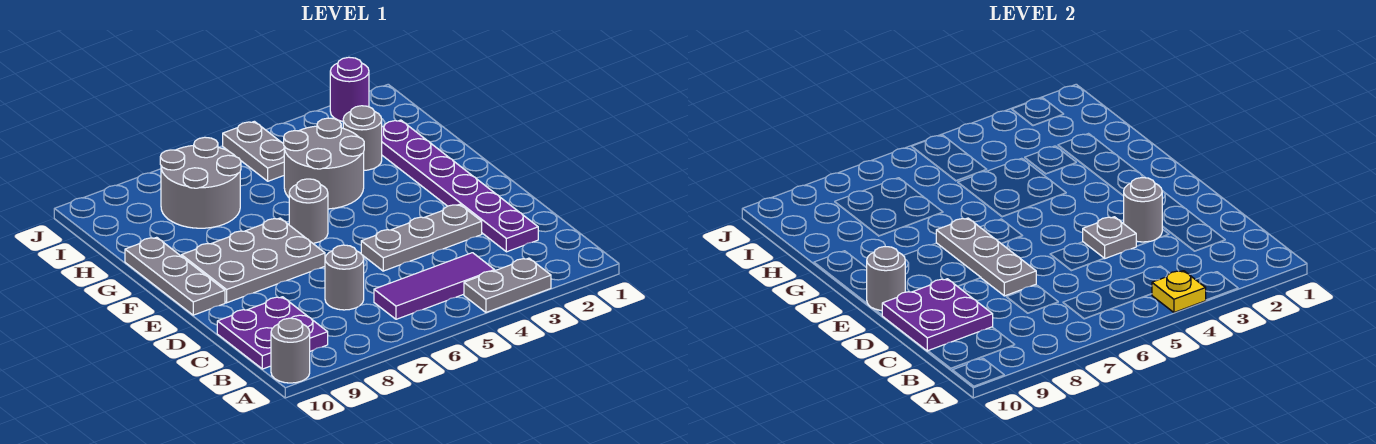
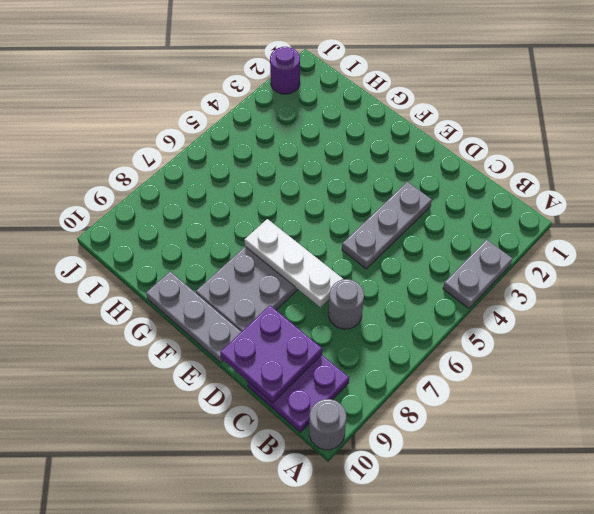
white plate D7:F7 level 2 -> grey plate D7:F7 level 2
none -> purple tile B4:B6 level 1
none -> purple plate C2:H2 level 1
none -> grey round brick F6 level 1

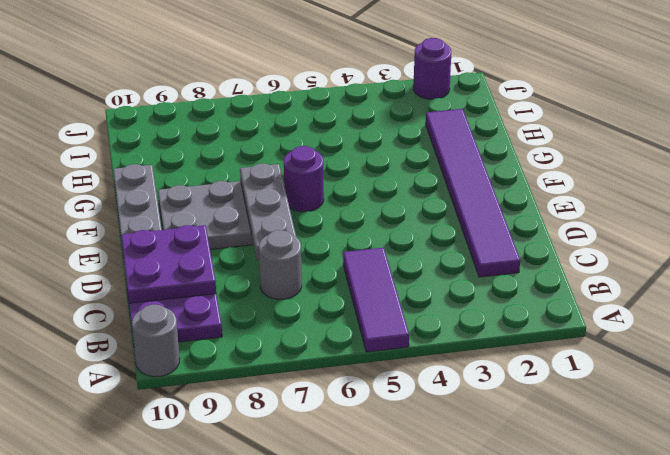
purple tile A5:C5 level 1 -> purple tile B4:B6 level 1
purple tile C2:H2 level 1 -> purple plate C2:H2 level 1
purple round brick F6 level 1 -> grey round brick F6 level 1
none -> grey plate A3:A4 level 1
none -> grey plate D3:D5 level 1
none -> grey round brick G4:H5 level 1

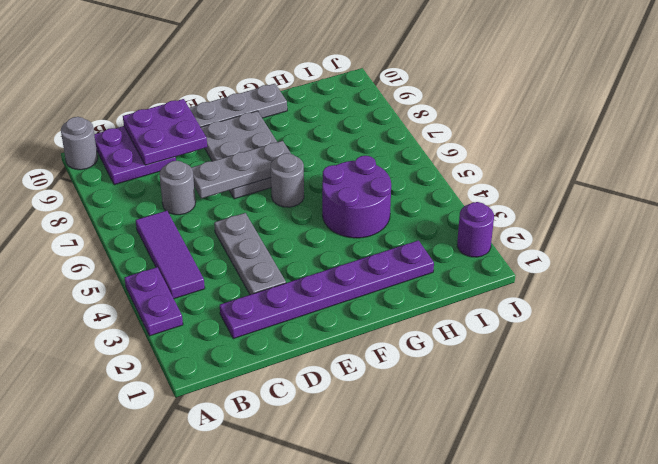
purple plate A3:A4 level 1 -> grey plate A3:A4 level 1
purple round brick G4:H5 level 1 -> grey round brick G4:H5 level 1
none -> grey round brick H3 level 1
none -> grey round brick H7:I8 level 1
none -> grey plate I5:J5 level 1

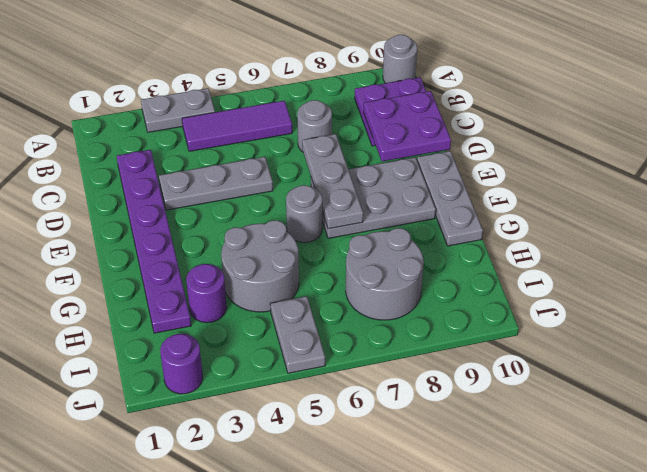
purple round brick H3 level 1 -> grey round brick H3 level 1
none -> yellow plate A4 level 2
none -> grey round brick D3 level 2
none -> grey plate D4 level 2

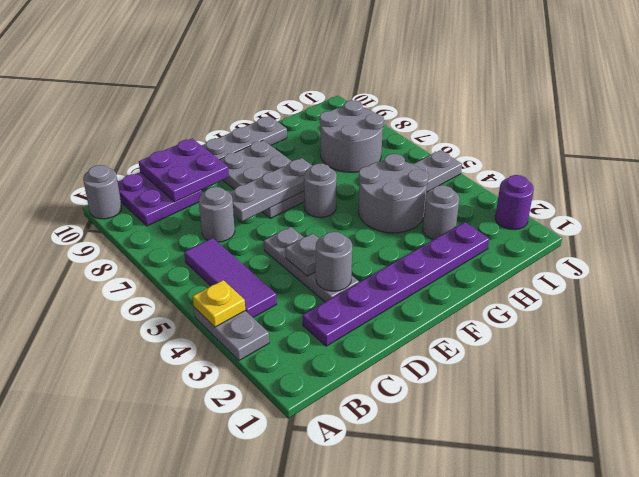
none -> grey round brick E10 level 2

